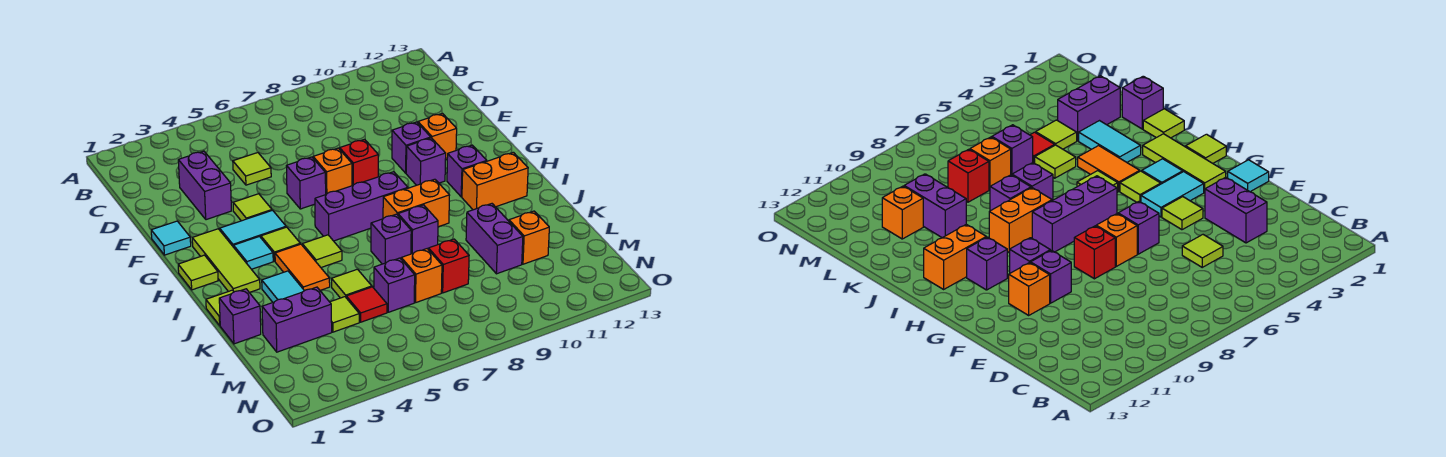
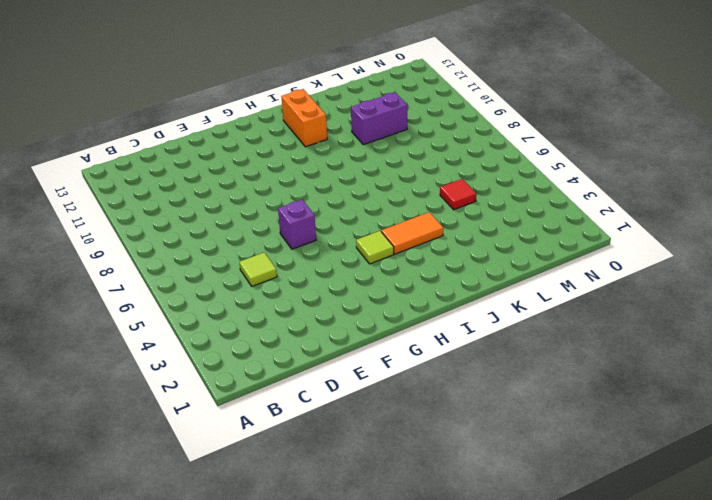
none -> purple brick D3:E3 level 1
none -> cyan tile F1 level 1
none -> lime tile F4 level 1
none -> orange brick F7 level 1

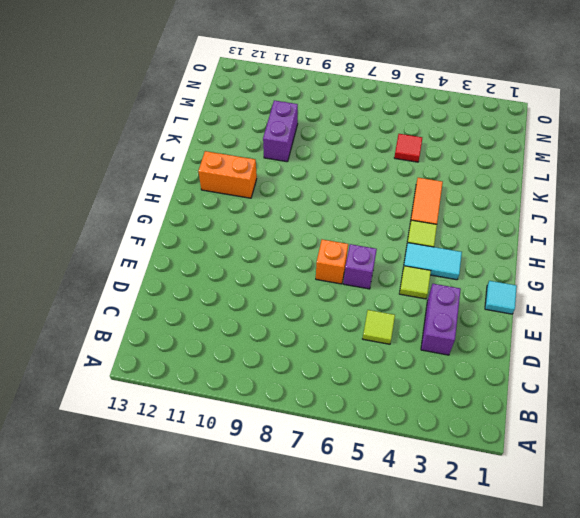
none -> red brick F8 level 1
none -> purple brick F10 level 1
none -> orange brick F11 level 1
none -> lime tile G2:I2 level 1

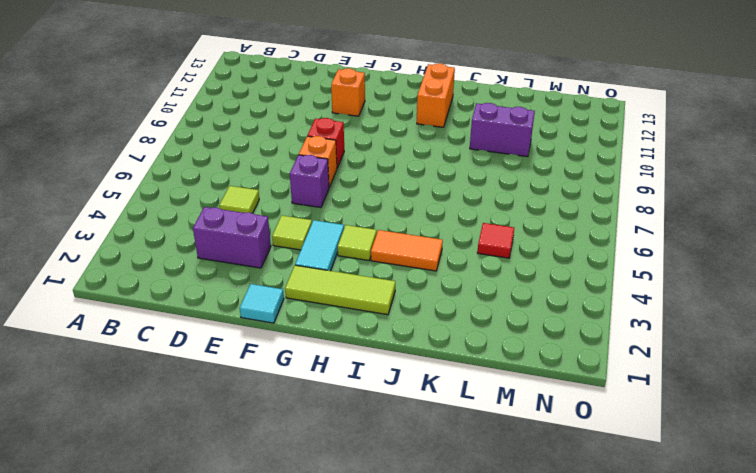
none -> purple brick F10 level 1
none -> purple brick G10 level 1
none -> lime tile H1 level 1
none -> cyan tile H3 level 1

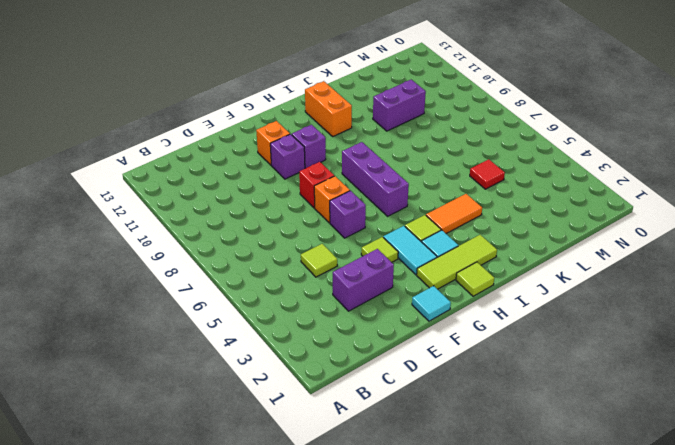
none -> purple brick H11 level 1
none -> lime tile I5 level 1
none -> orange brick I8:I9 level 1
none -> lime tile J1 level 1

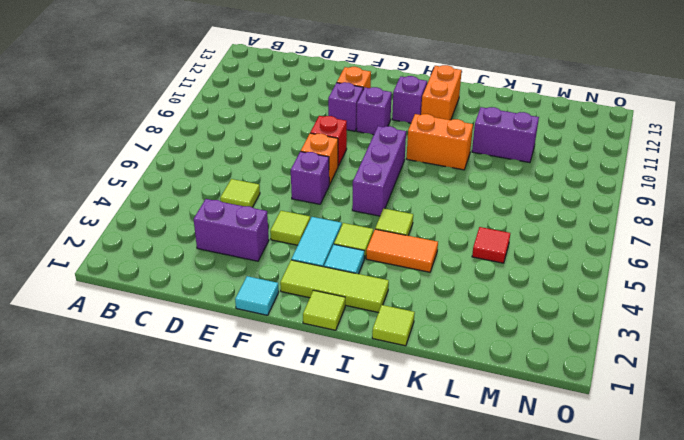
orange brick I9:J9 level 1 -> orange brick I8:I9 level 1
none -> cyan tile J3:K3 level 1
none -> purple brick J7 level 1
none -> purple brick J8 level 1
none -> purple brick K1 level 1

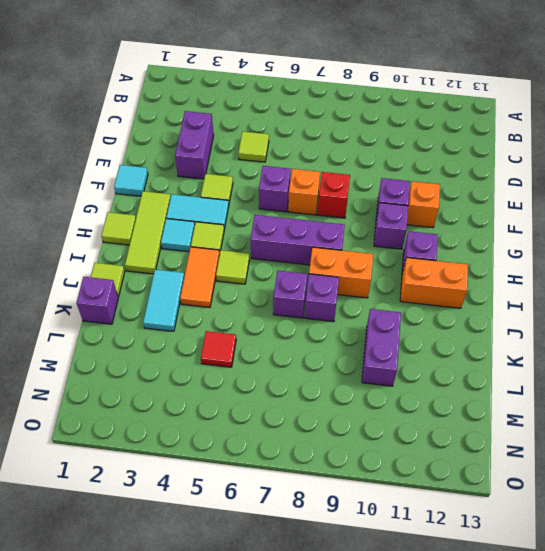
none -> lime tile K5 level 1
none -> purple brick L2:L3 level 1
none -> lime tile L4 level 1
none -> purple brick L6 level 1

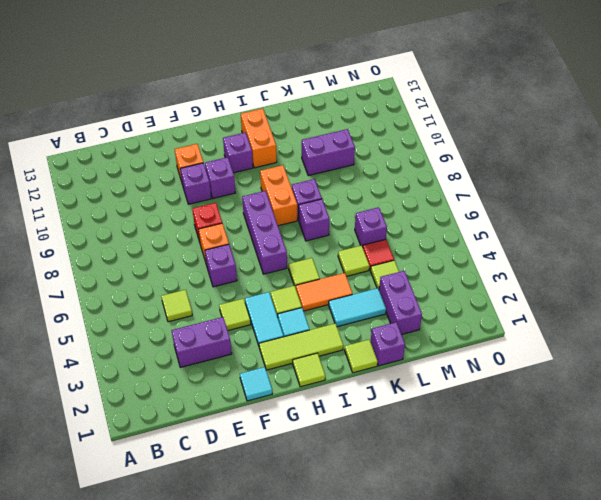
none -> orange brick L7 level 1
none -> red brick L8 level 1
none -> orange brick L11 level 1

